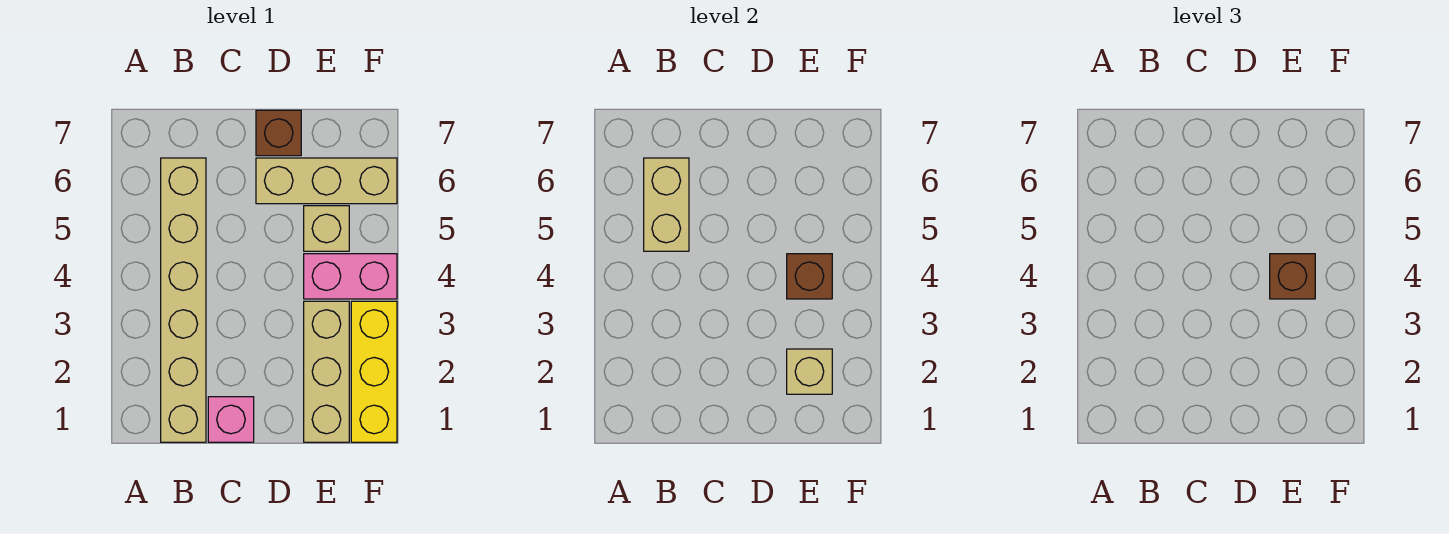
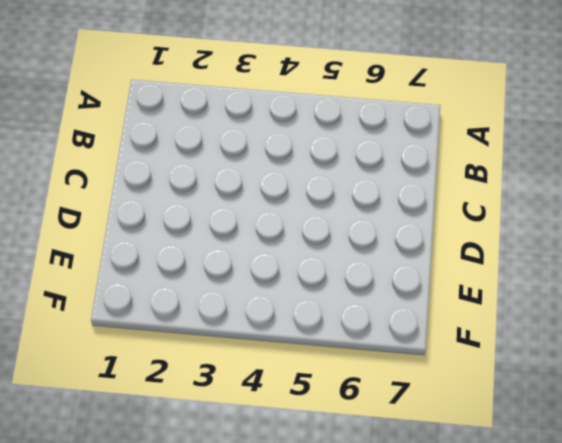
none -> tan brick B1:B6 level 1
none -> pink brick C1 level 1
none -> tan brick D6:F6 level 1

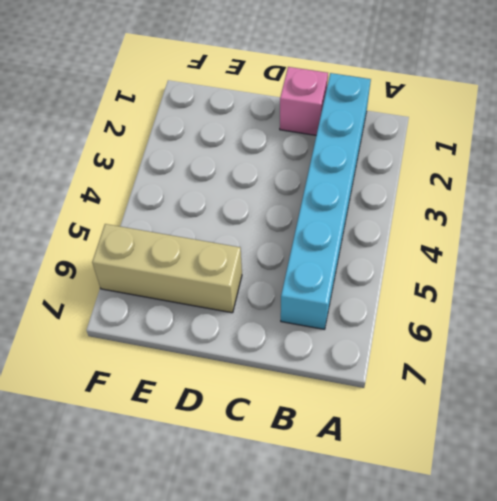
cyan brick B1:B6 level 1 -> tan brick B1:B6 level 1
none -> brown brick D7 level 1
none -> tan brick E1:E3 level 1
none -> pink brick E4:F4 level 1

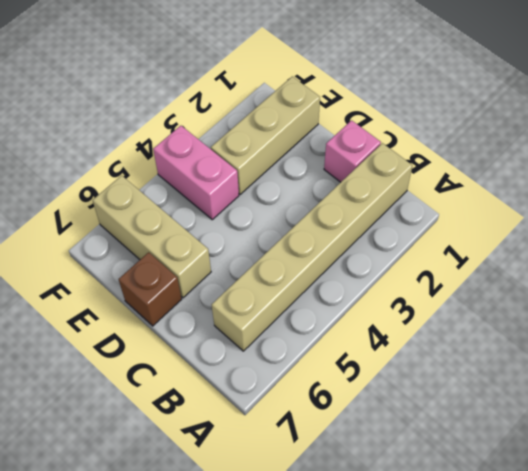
none -> tan brick E5 level 1
none -> yellow brick F1:F3 level 1
none -> tan brick B5:B6 level 2

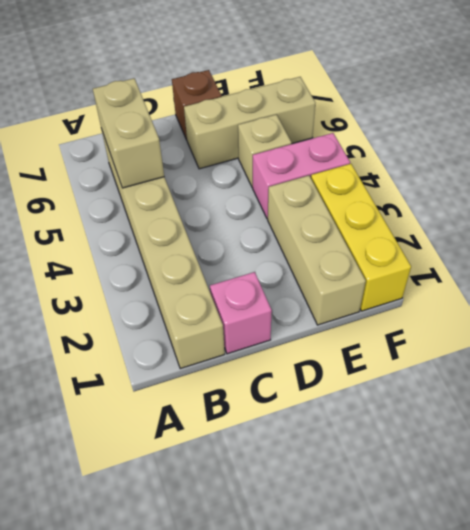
none -> tan brick E2 level 2
none -> brown brick E4 level 2
none -> brown brick E4 level 3

